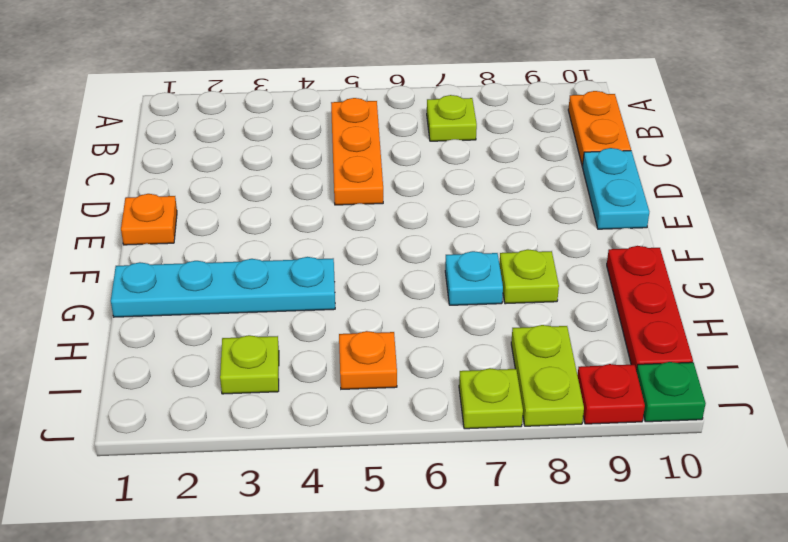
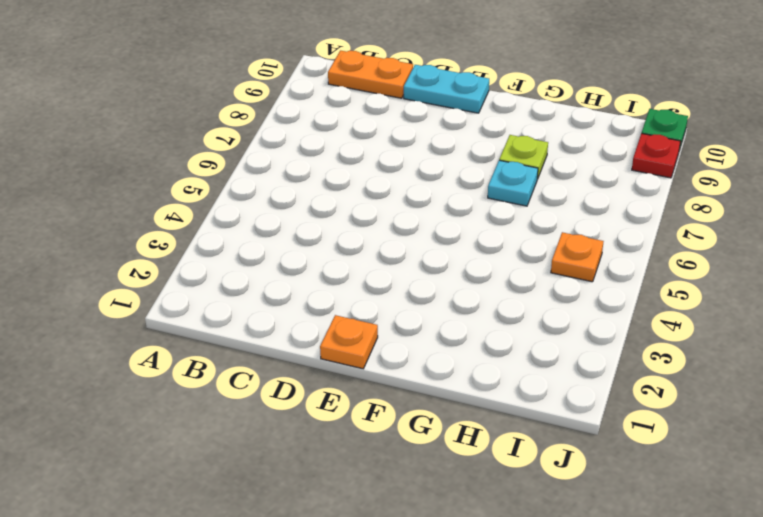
none -> orange plate B5:D5 level 1
none -> lime plate B7 level 1
none -> cyan plate G1:G4 level 1

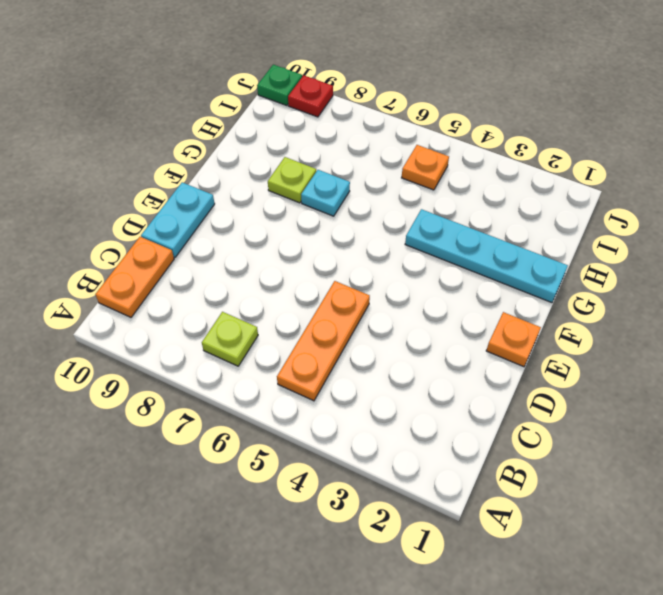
none -> red plate G10:I10 level 1
none -> lime plate I3 level 1
none -> lime plate I8:J8 level 1

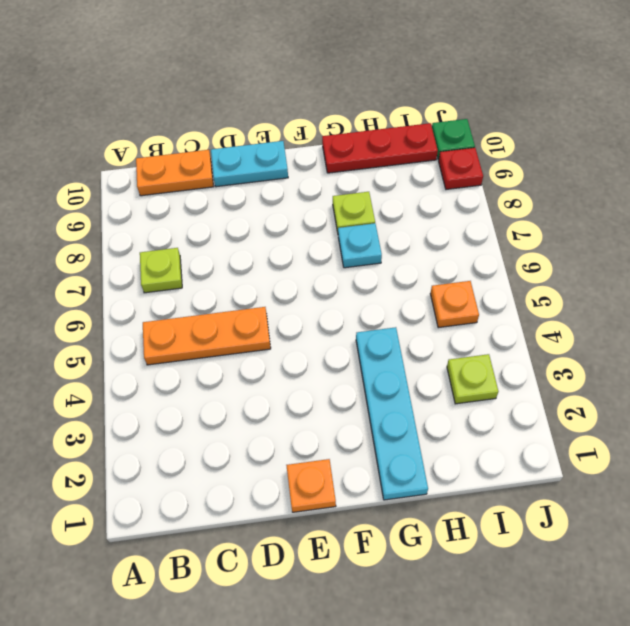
none -> lime plate I8:J8 level 1
none -> lime plate J7 level 1

